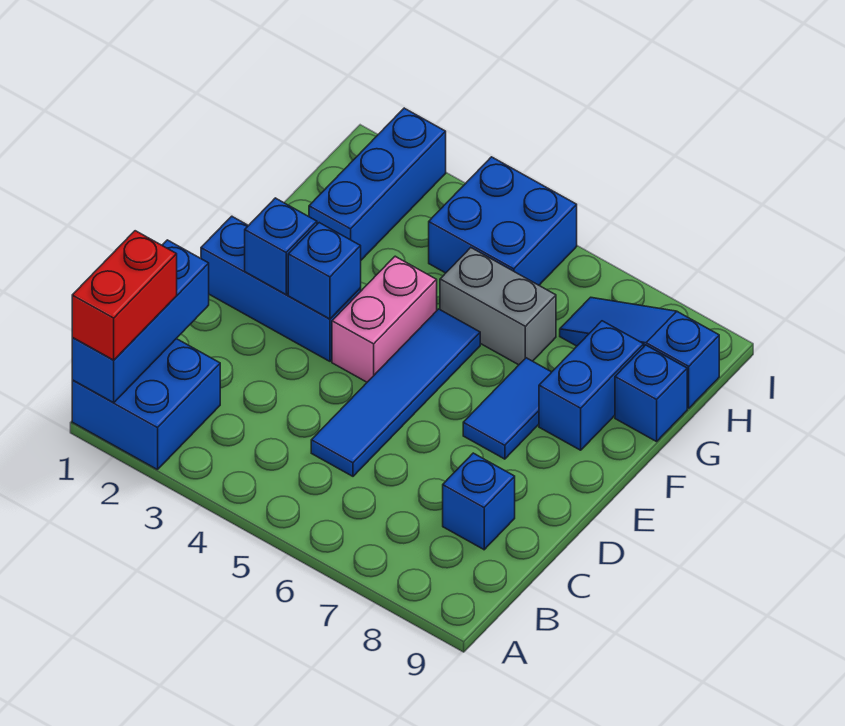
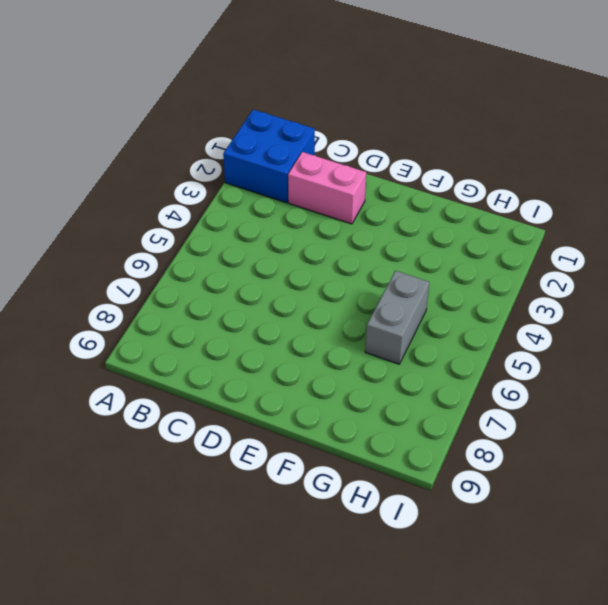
pink brick C2:D2 level 1 -> pink brick E4:F4 level 1
none -> blue tile C5:F5 level 1
none -> blue brick C8 level 1
none -> blue brick E1:E3 level 1

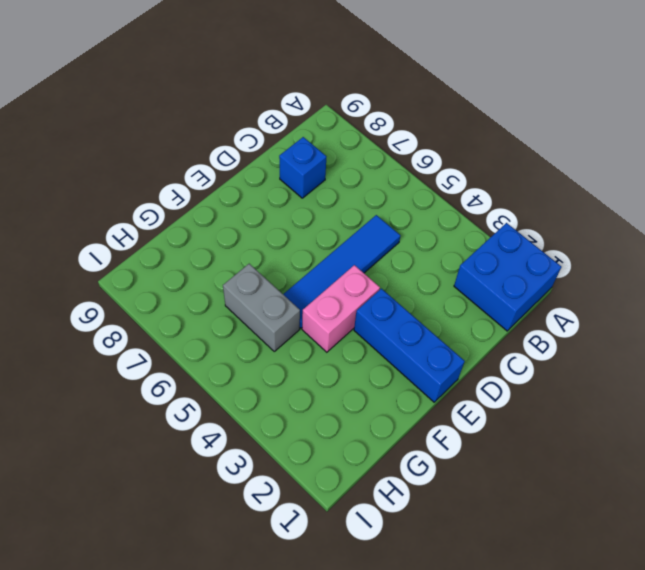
none -> blue tile E7:F7 level 1
none -> blue brick F8:G8 level 1
none -> blue brick G2:I2 level 1

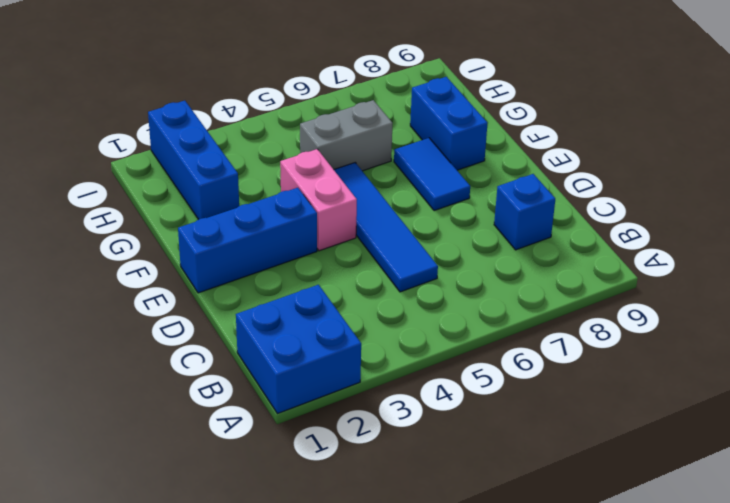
none -> blue brick G9 level 1
none -> blue brick H4:I5 level 1
none -> blue slope H7:H9 level 1 top 9

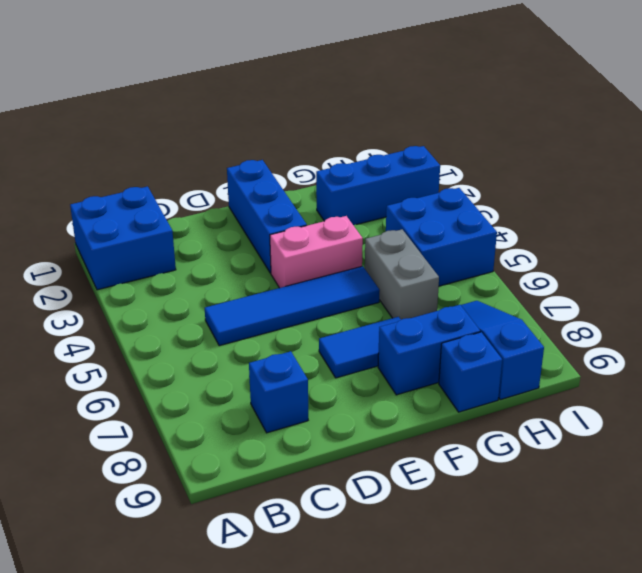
none -> blue brick A1:C1 level 2
none -> blue brick E2 level 2
none -> blue brick E3 level 2

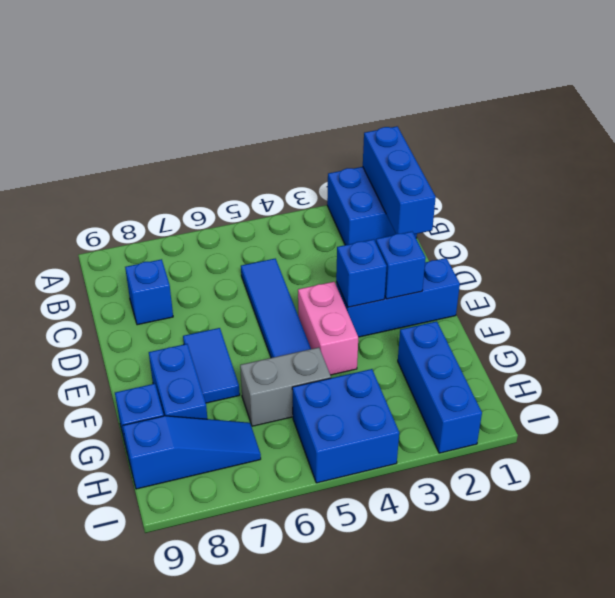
none -> red brick A1:B1 level 3

